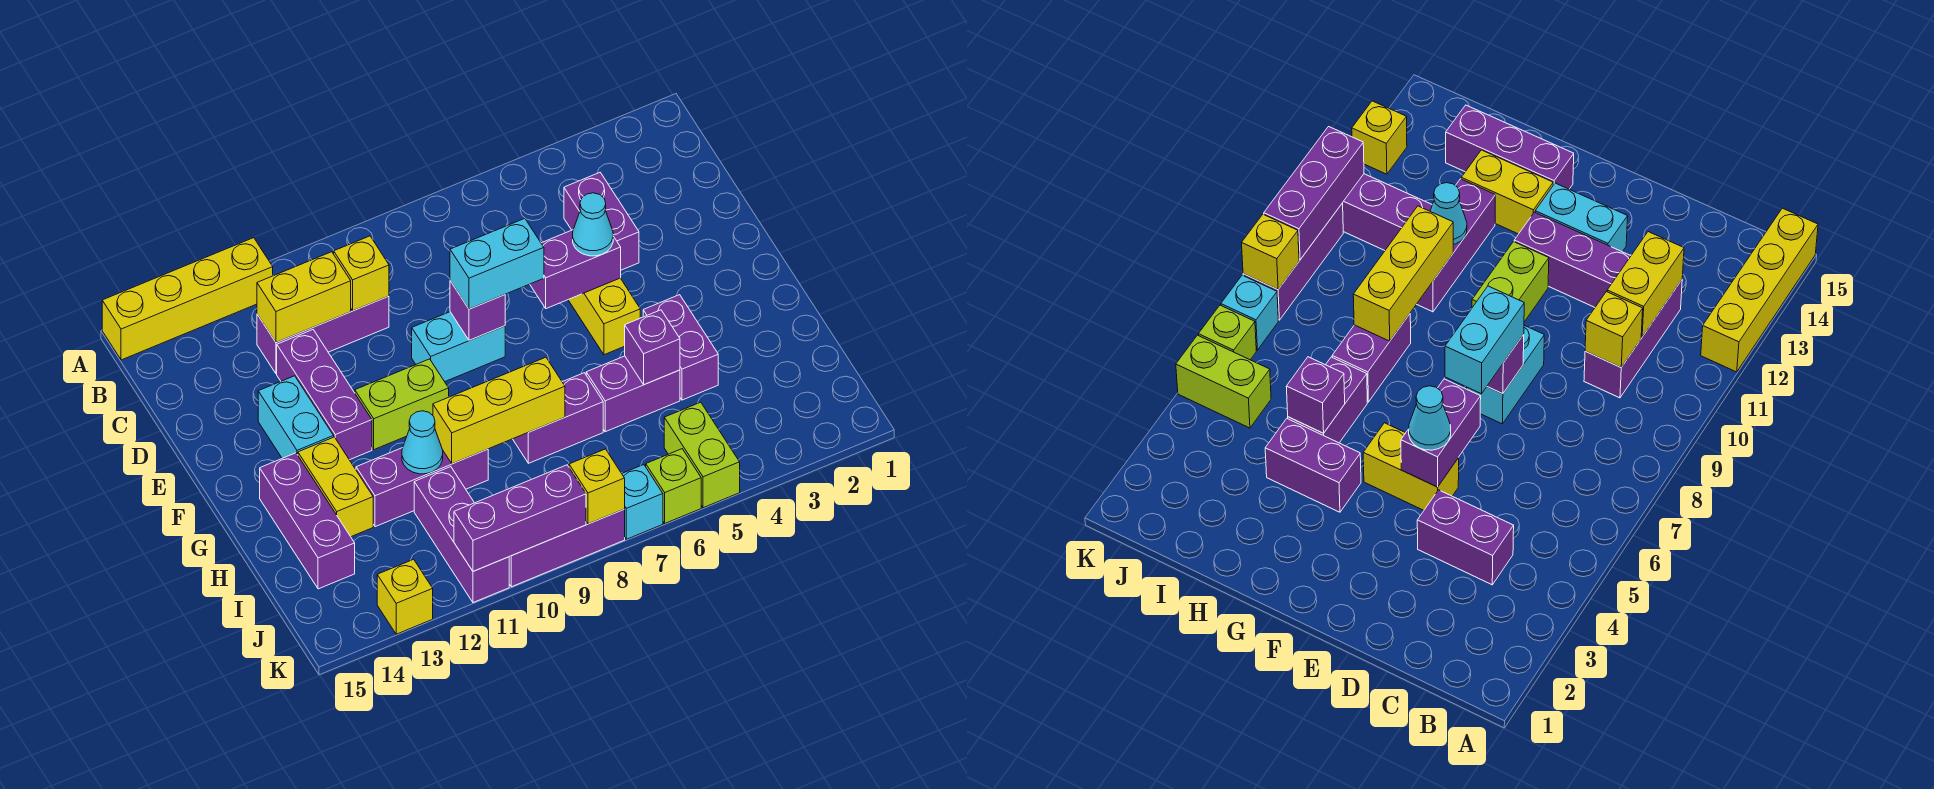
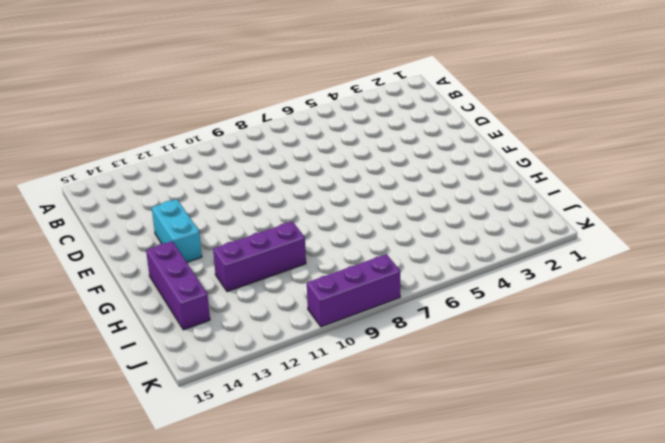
none -> yellow brick A12:A15 level 1
none -> purple brick C4:D4 level 1
none -> purple brick C10:C12 level 1
none -> purple brick D12:F12 level 1

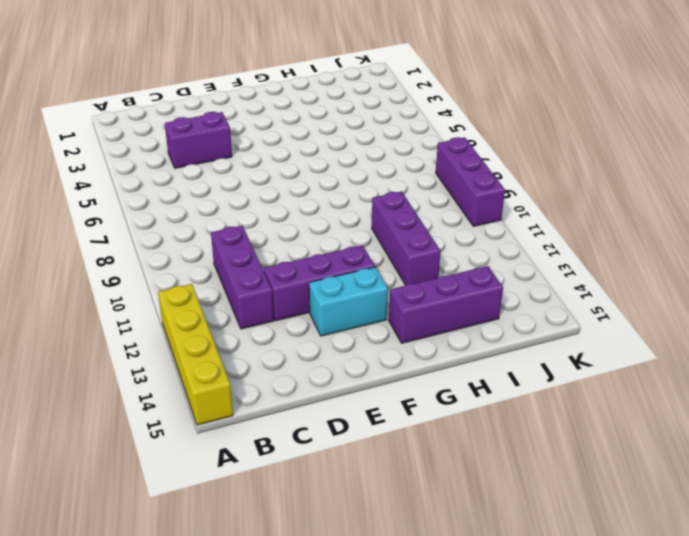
none -> yellow brick E5:F5 level 1
none -> cyan brick E8:E9 level 1
none -> lime brick F10:F11 level 1
none -> purple brick G4:H4 level 1

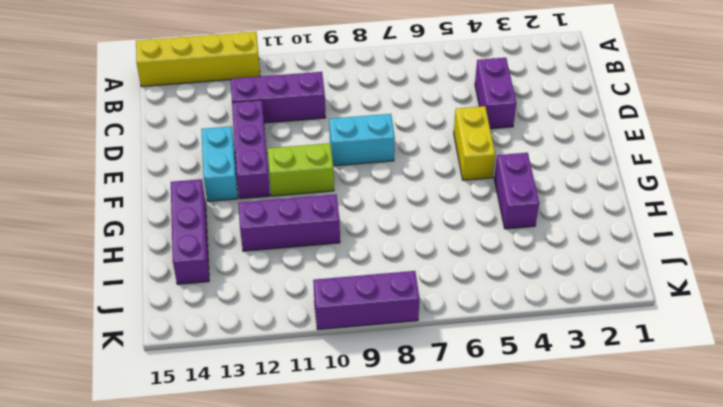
none -> yellow brick G13:H13 level 1
none -> purple brick H5:H6 level 1
none -> purple brick H7:H8 level 1
none -> purple brick I11:K11 level 1

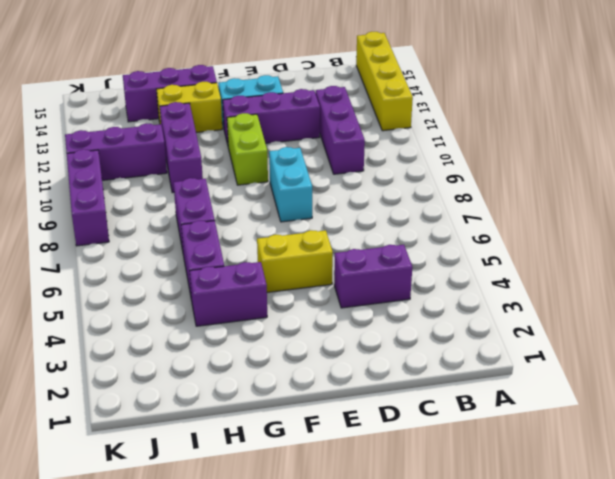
none -> lime brick J5:K5 level 1
none -> lime brick K6 level 1
none -> cyan brick K7 level 1
none -> yellow brick K13 level 1

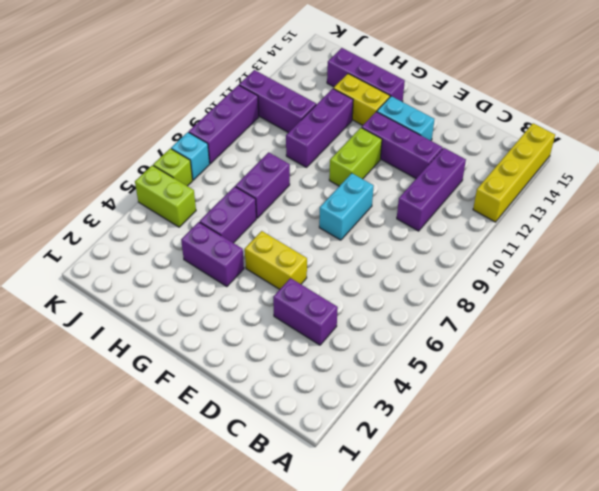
none -> yellow brick K13 level 1
none -> yellow brick C10 level 2
none -> yellow brick C11:C12 level 2
none -> purple brick E5:E6 level 2

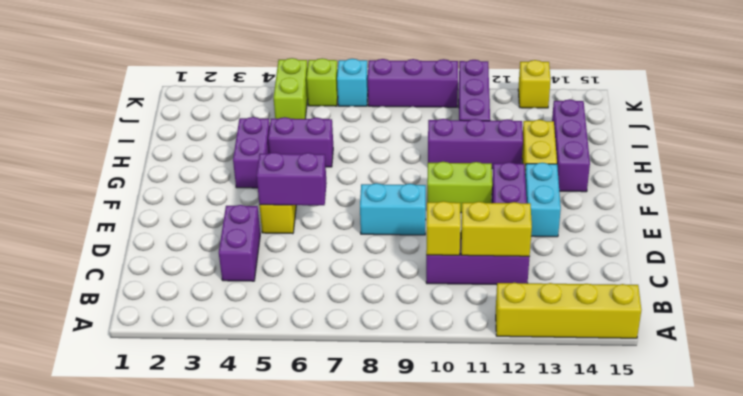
none -> purple brick H7:H8 level 1
none -> purple brick E8 level 2
none -> purple brick H5 level 2
none -> yellow brick H8:H10 level 2

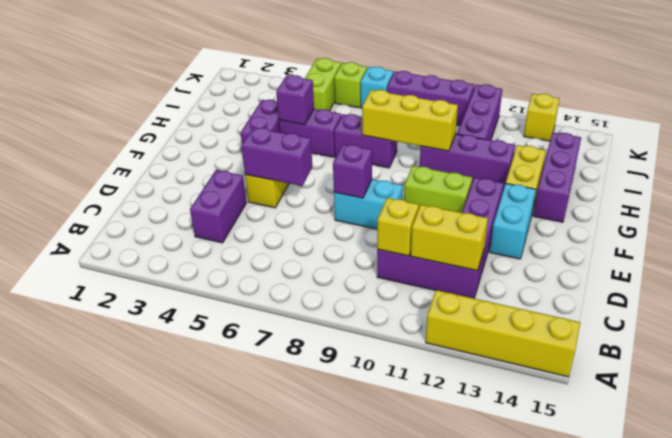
none -> cyan cone H11 level 2
none -> yellow brick K8 level 2
none -> purple brick K9:K11 level 2
none -> cyan cone E5 level 3

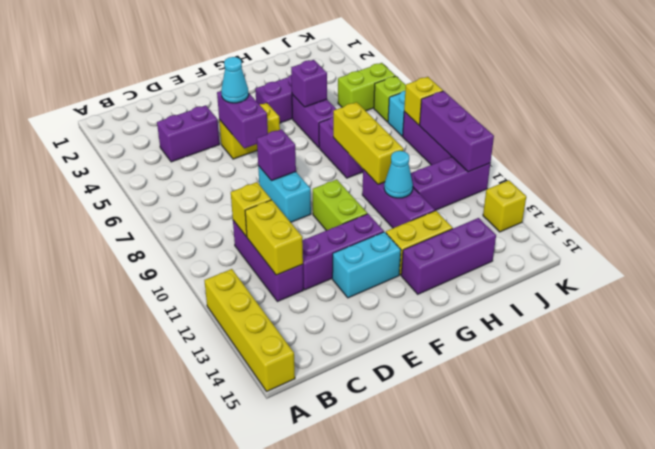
none -> cyan brick E7:E8 level 3

